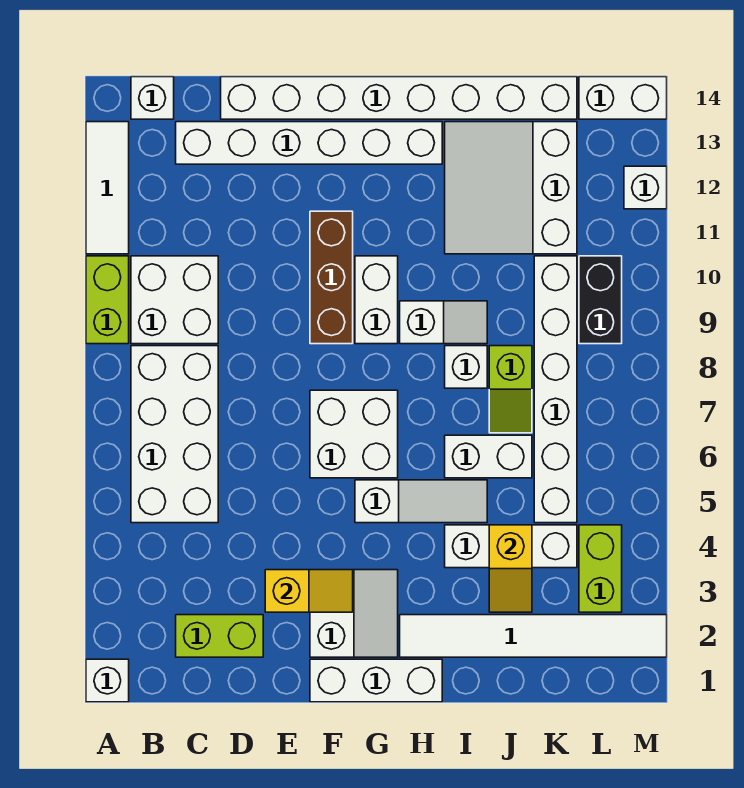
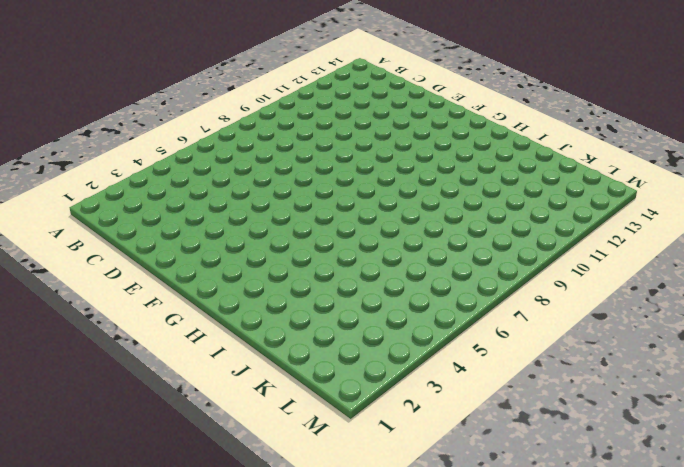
none -> white brick A1 level 1
none -> lime brick A9:A10 level 1
none -> white tile A11:A13 level 1

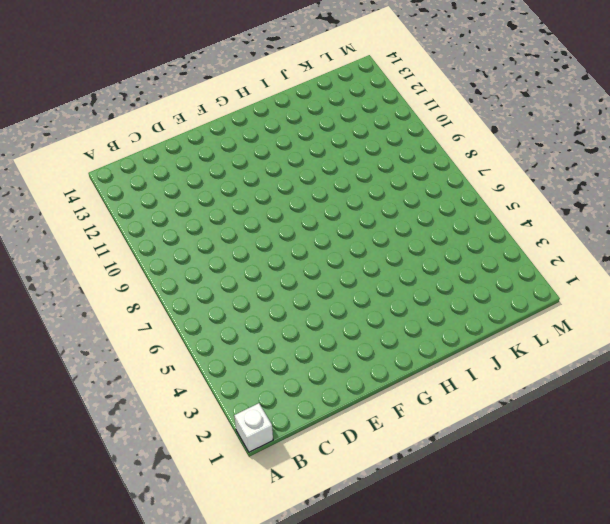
none -> lime brick A9:A10 level 1
none -> white tile A11:A13 level 1
none -> white brick B5:C8 level 1

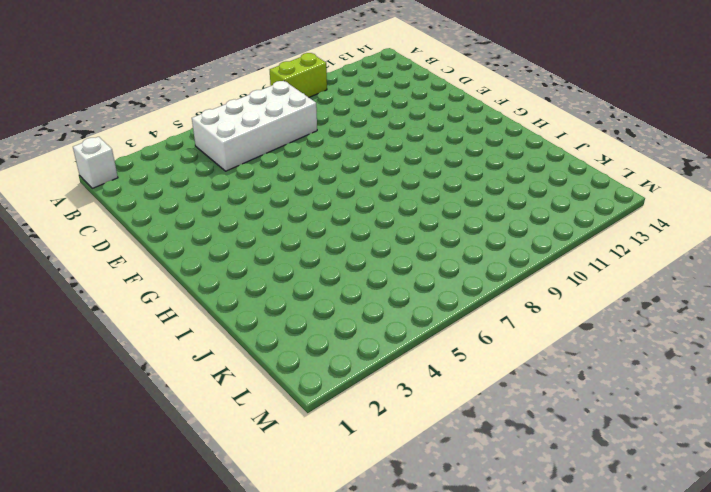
none -> white tile A11:A13 level 1
none -> white brick B9:C10 level 1
none -> white brick B14 level 1

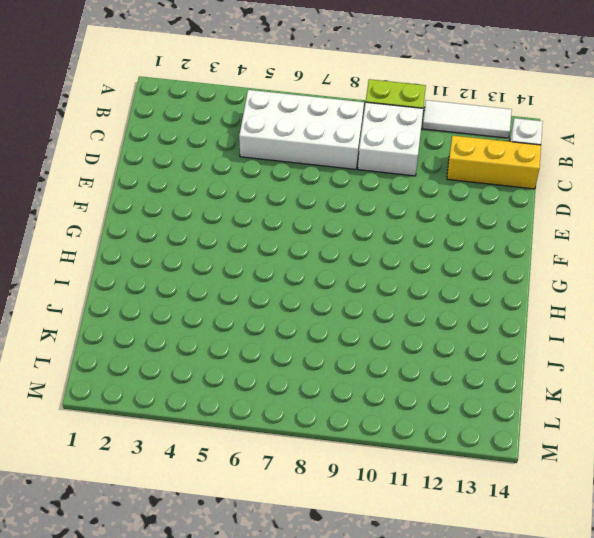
yellow brick C12:C14 level 1 -> white brick C13:H13 level 1
none -> white brick A1 level 1
none -> lime brick C2:D2 level 1
none -> white brick D14:K14 level 1

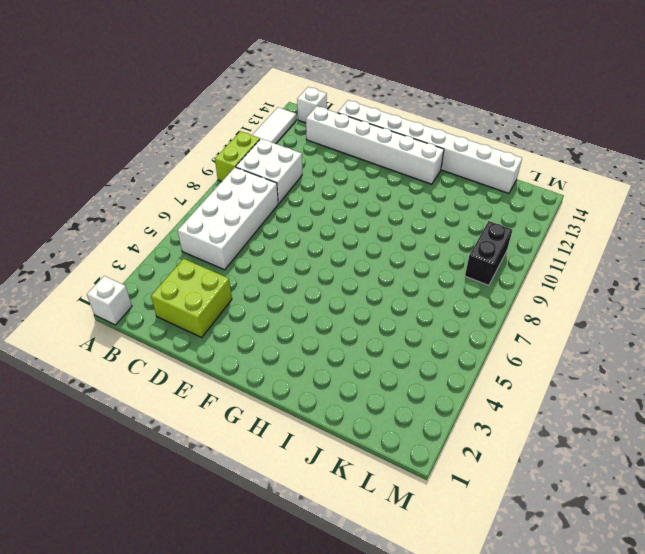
lime brick C2:D3 level 1 -> lime brick C2:D2 level 1
none -> white brick F1:H1 level 1
none -> white slope F2:G3 level 1 top F
none -> white brick F6:G7 level 1

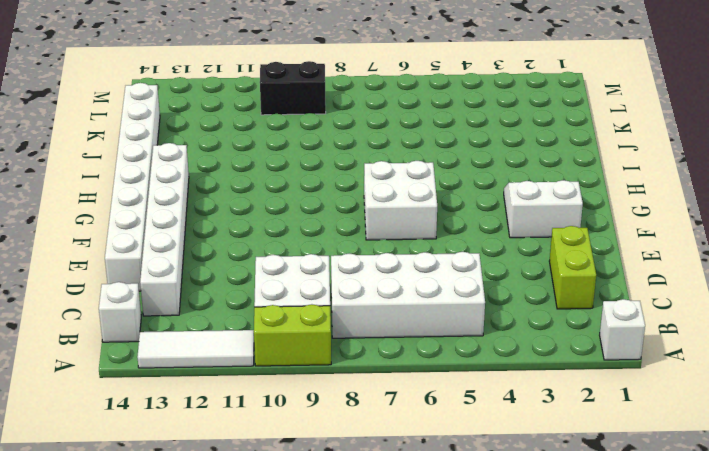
none -> white brick F1:H1 level 1
none -> brown brick F9:F11 level 1
none -> white slope G5:I5 level 1 top G

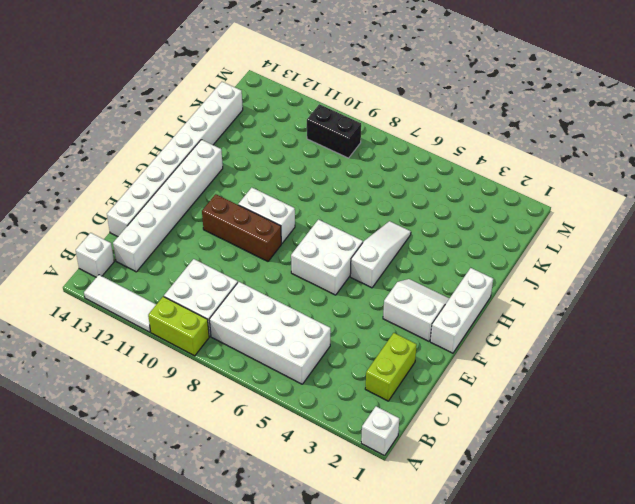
none -> white tile H2:M2 level 1
none -> white slope H9:I9 level 1 top H
none -> white brick I4:K4 level 1

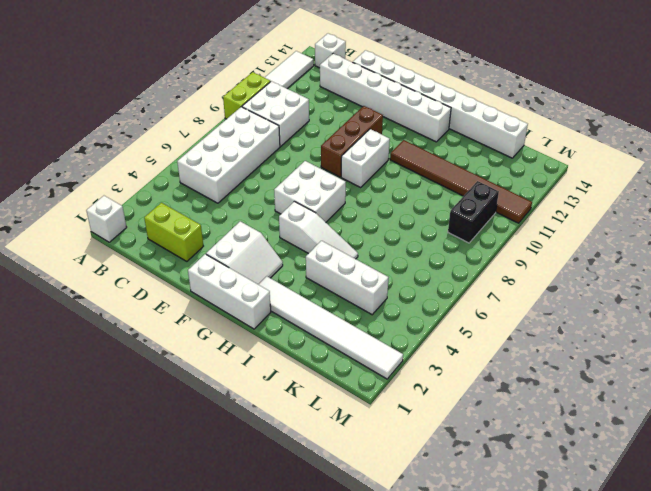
brown tile H11:M11 level 1 -> white slope I11:K13 level 1 top K
none -> white slope H9:I9 level 1 top H
none -> white brick I6:J6 level 1
none -> white brick I8 level 1

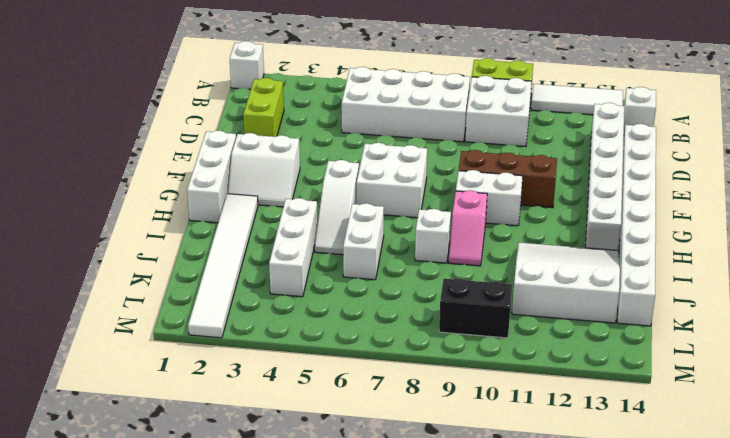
pink slope H9:I9 level 1 top H -> white slope H9:I9 level 1 top H
none -> lime slope J7:J8 level 1 top 8
none -> white brick K5:K10 level 1
none -> lime brick L3:L4 level 1

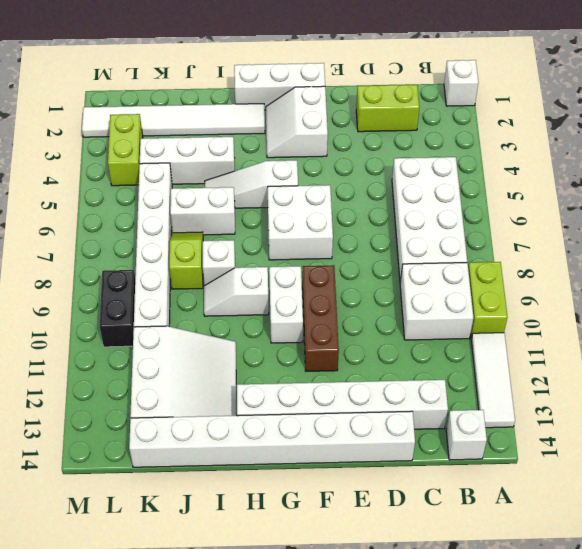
none -> white brick L14:M14 level 1
none -> white brick M12 level 1
none -> yellow slope E3:F3 level 2 top E

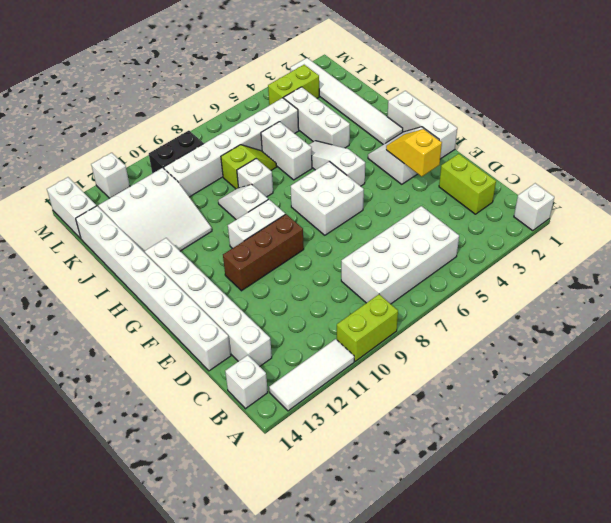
none -> white brick B9:C10 level 1
none -> yellow slope J3:J4 level 2 top 4

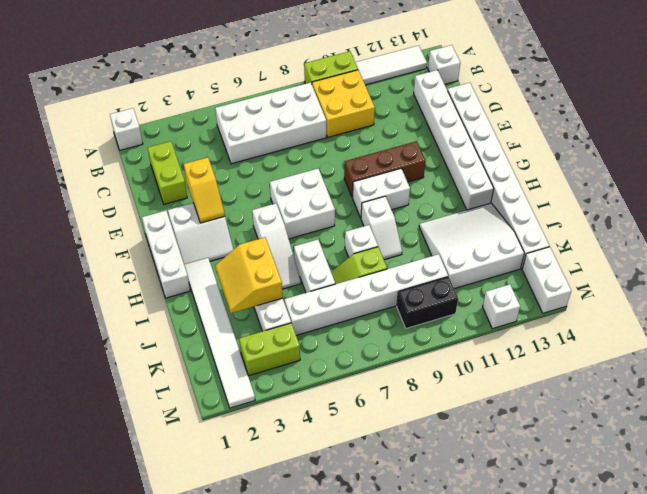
yellow brick B9:C10 level 1 -> white brick B9:C10 level 1
yellow slope I3:J4 level 2 top 4 -> yellow slope J3:J4 level 2 top 4

